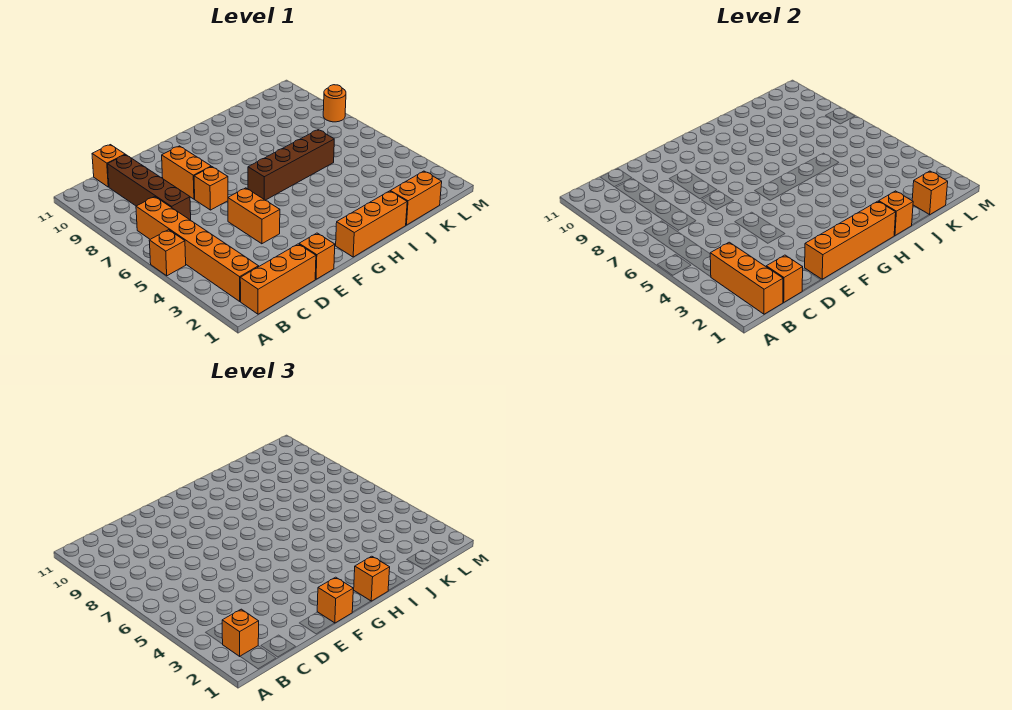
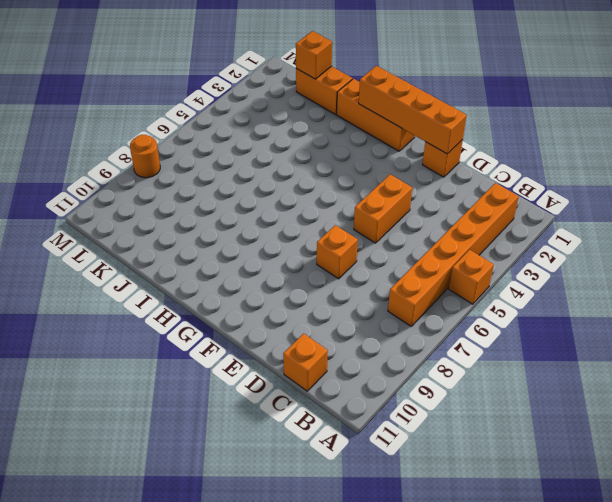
none -> orange brick B1:D1 level 1
none -> brown brick C7:C10 level 1
none -> orange brick E8:E9 level 1

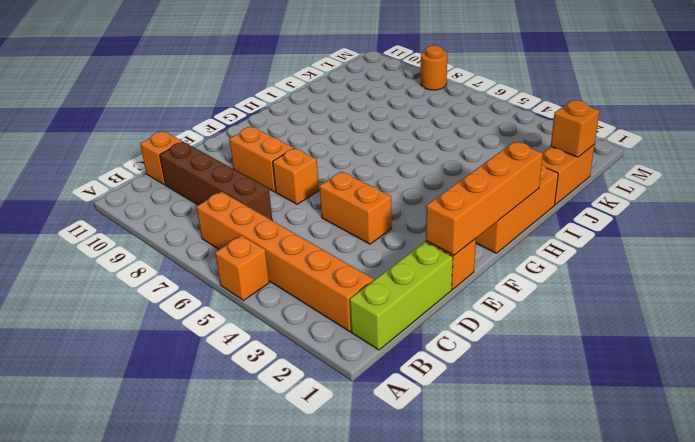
lime brick B1:D1 level 1 -> orange brick B1:D1 level 1
none -> brown brick G6:J6 level 1
none -> orange brick B1:B3 level 2
none -> orange brick C1 level 2

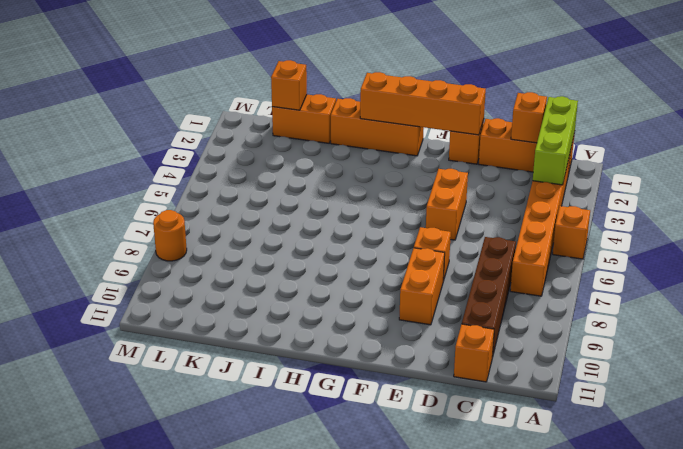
lime brick B1:B3 level 2 -> orange brick B1:B3 level 2
none -> brown brick G6:J6 level 1
none -> orange brick I1 level 2
none -> orange brick B2 level 3

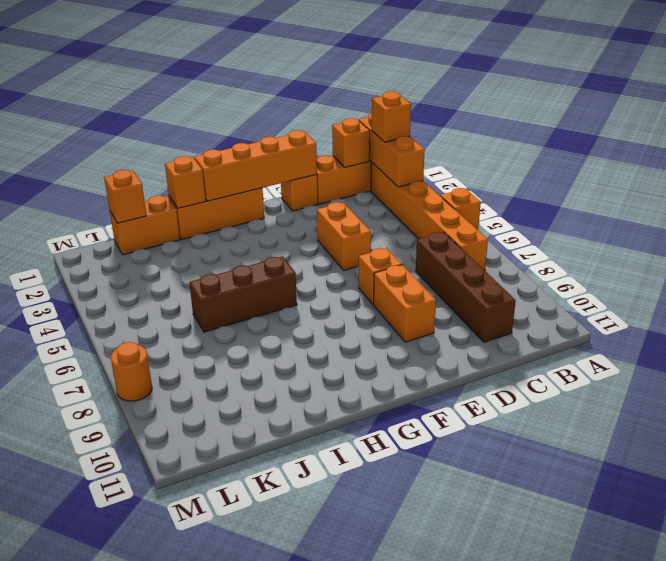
brown brick H6:J6 level 1 -> brown brick G6:J6 level 1
none -> orange brick C11 level 1
none -> orange brick F1 level 3
none -> orange brick H1 level 3

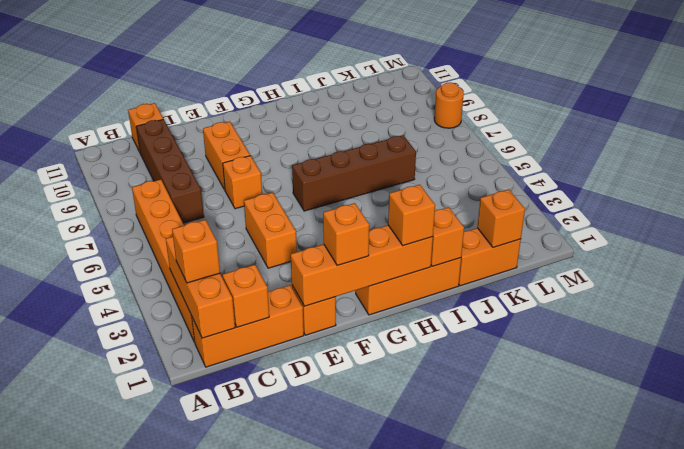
none -> orange brick A5 level 1

